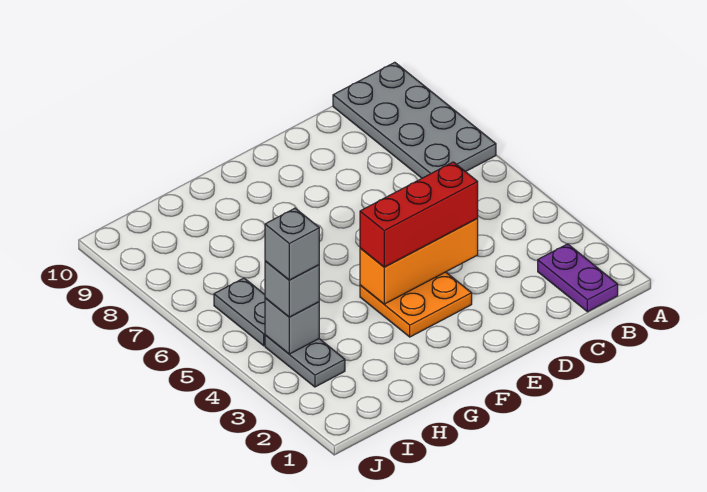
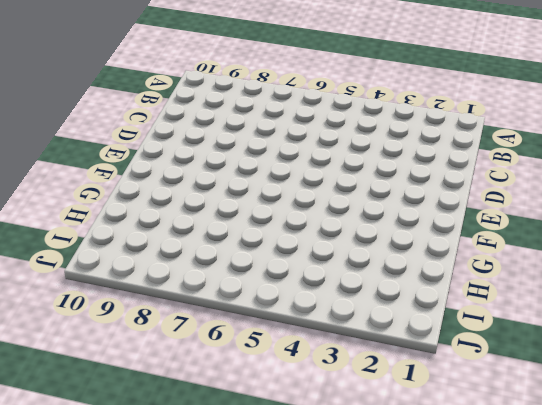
none -> grey plate A7:B10 level 1
none -> purple plate B1:B2 level 1

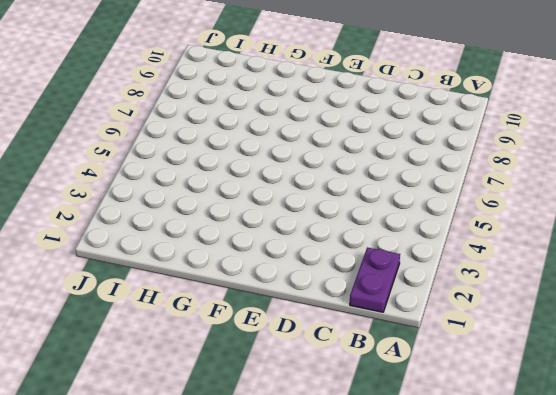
none -> grey plate A7:B10 level 1
none -> orange plate E3:F4 level 1

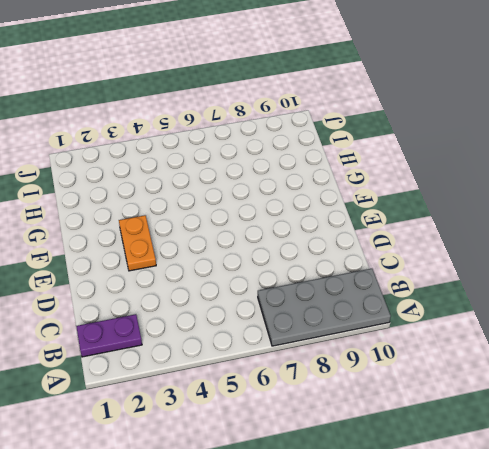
orange plate E3:F3 level 1 -> orange plate E3:F4 level 1
none -> grey plate I3:I4 level 1
none -> grey plate I5:I6 level 1

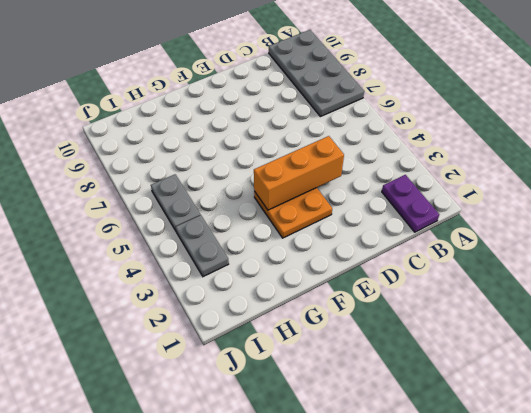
none -> grey brick I4 level 2
none -> red brick D4:F4 level 3

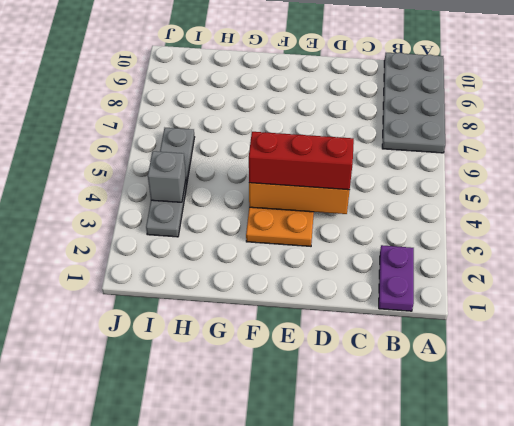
none -> grey brick I4 level 3
none -> grey brick I4 level 4

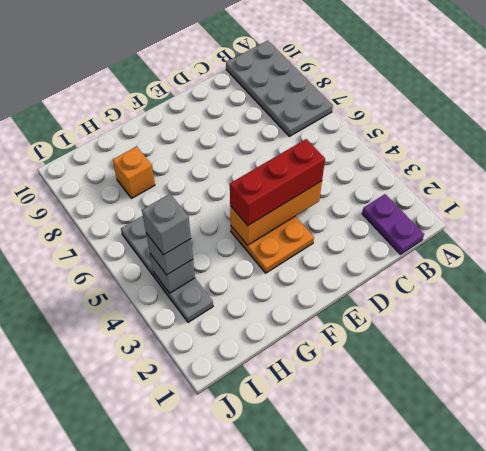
orange brick H8 level 1 -> none

